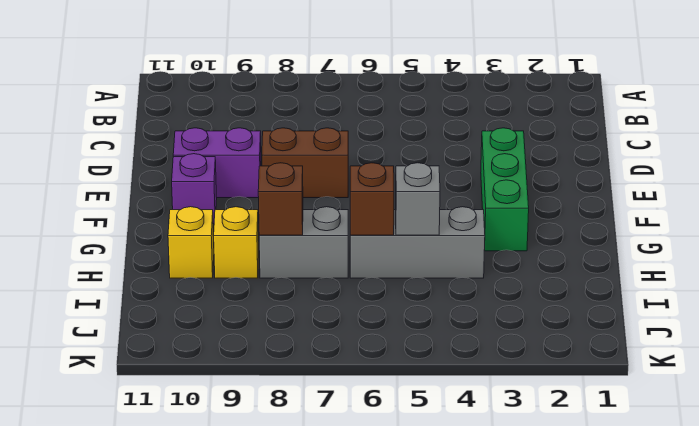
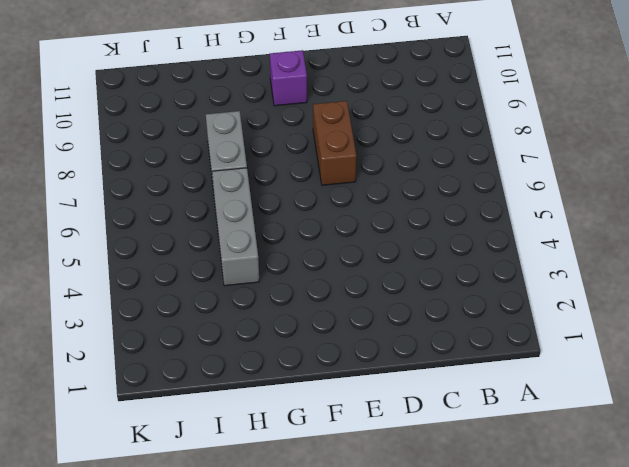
none -> green brick E3:G3 level 1
none -> purple brick E9:E10 level 1

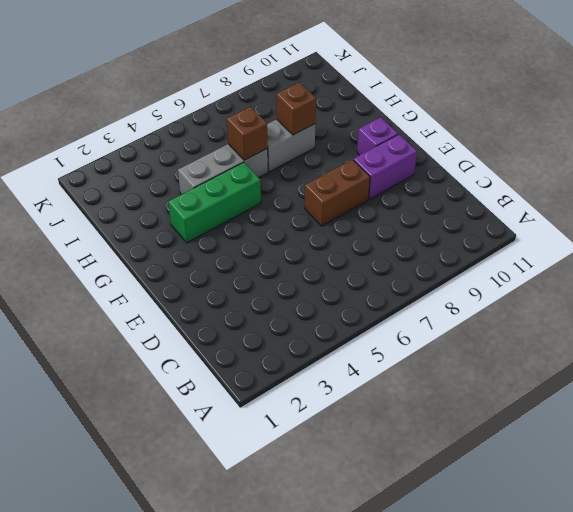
green brick G3:G5 level 1 -> green brick E3:G3 level 1
none -> yellow brick H9 level 1
none -> yellow brick H10 level 1

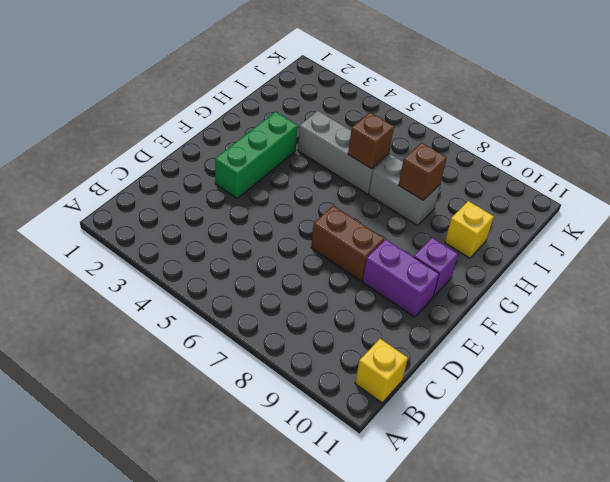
yellow brick B11 level 1 -> yellow brick H9 level 1
none -> grey brick H5 level 2

